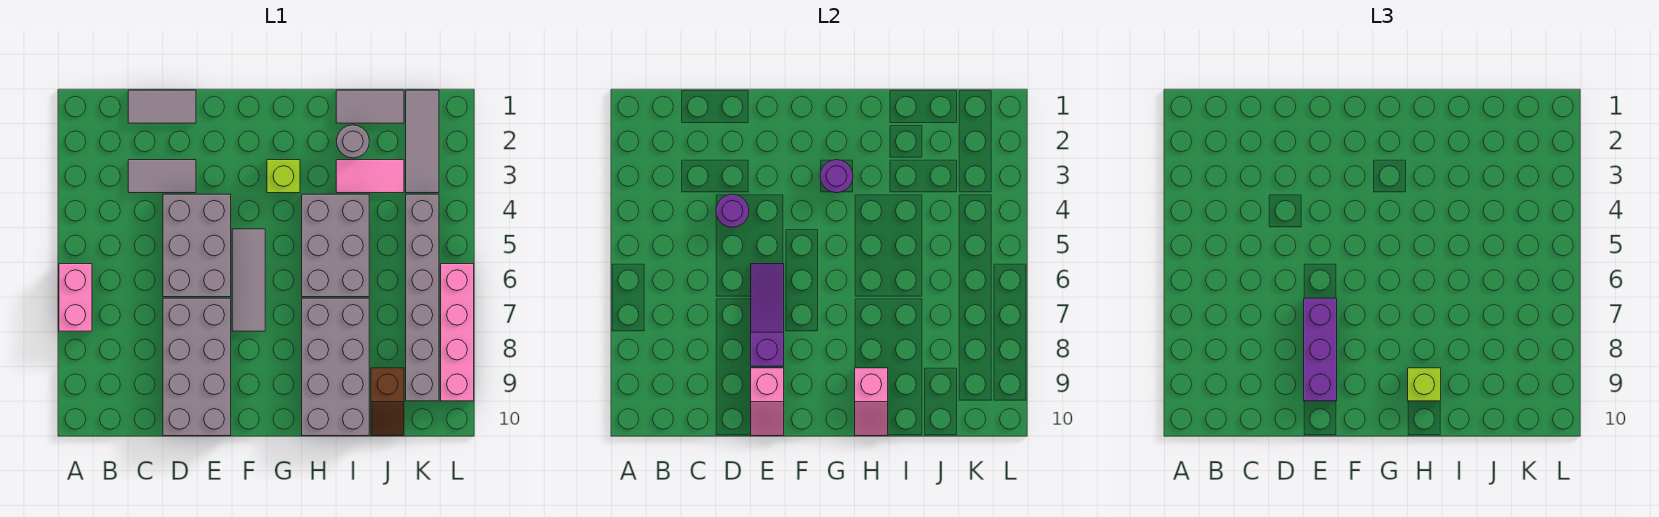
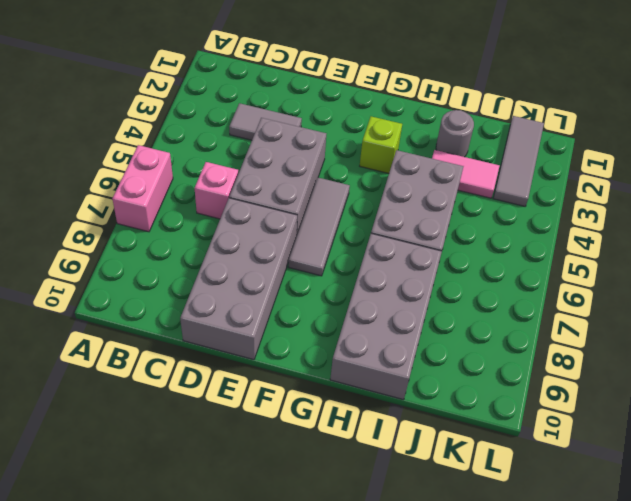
pink brick C6 level 1 -> none
none -> grey tile C1:D1 level 1
none -> grey tile I1:J1 level 1
none -> brown slope J9:J10 level 1 top 9

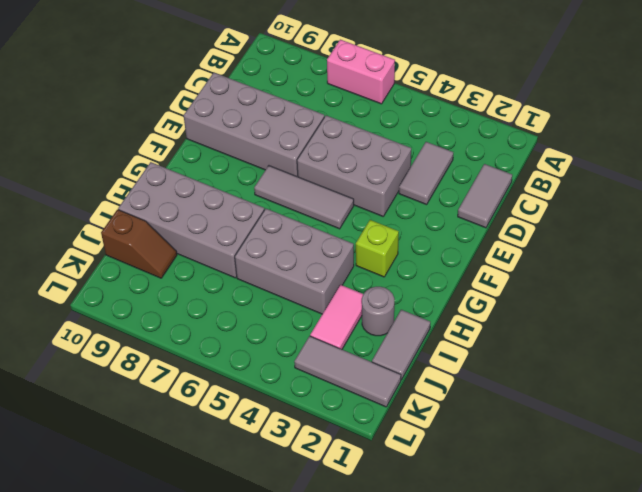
brown slope J9:J10 level 1 top 10 -> brown slope J9:J10 level 1 top 9
none -> grey brick K4:K9 level 1
none -> pink brick L6:L9 level 1
none -> purple round brick D4 level 2

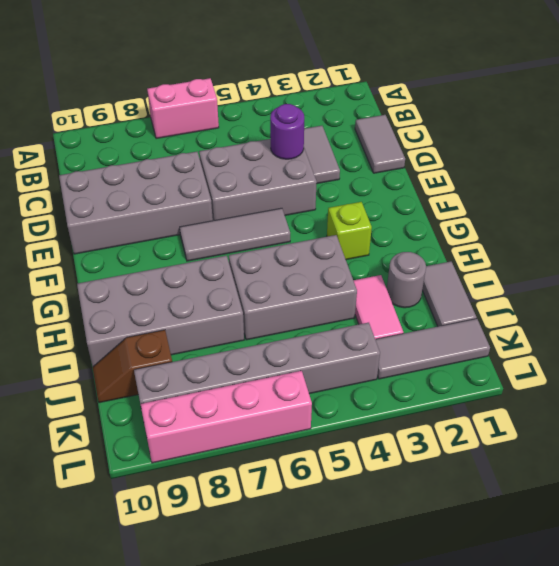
none -> purple slope E6:E8 level 2 top 8
none -> pink slope E9:E10 level 2 top 9
none -> purple round brick G3 level 2

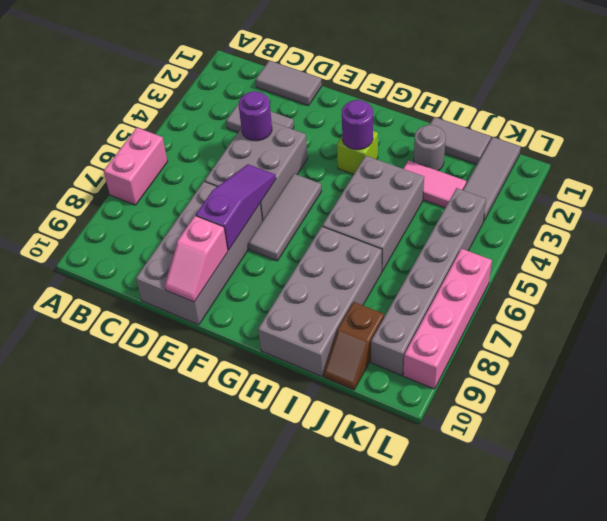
none -> pink slope H9:H10 level 2 top 9
none -> purple brick E7:E9 level 3
none -> lime brick H9 level 3

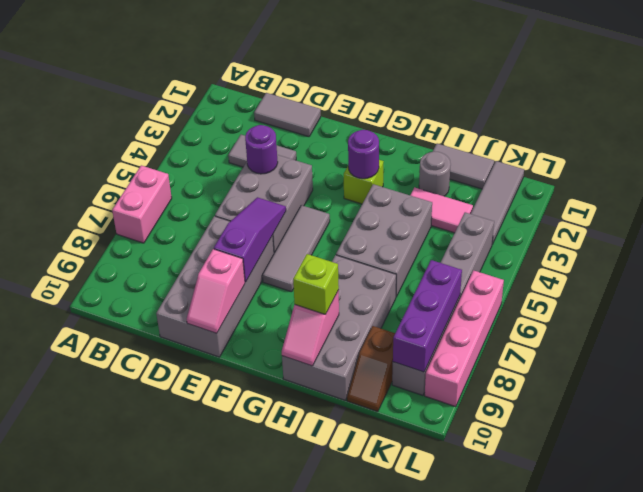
purple brick K7:K9 level 2 -> purple brick E7:E9 level 3

